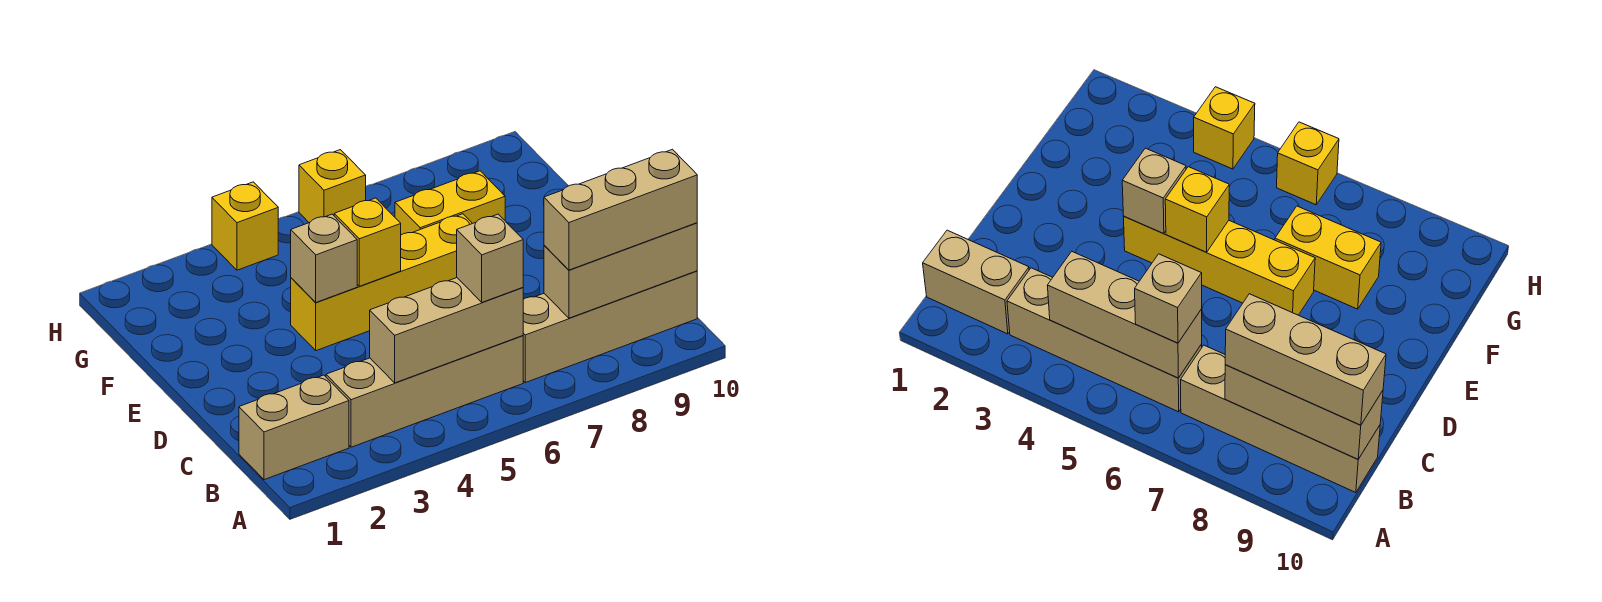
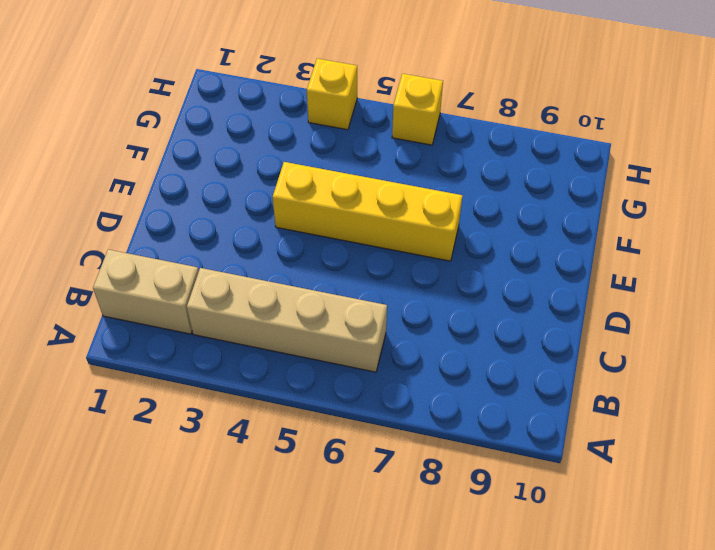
none -> tan brick B7:B10 level 1
none -> yellow brick F7:F8 level 1
none -> tan brick B4:B6 level 2

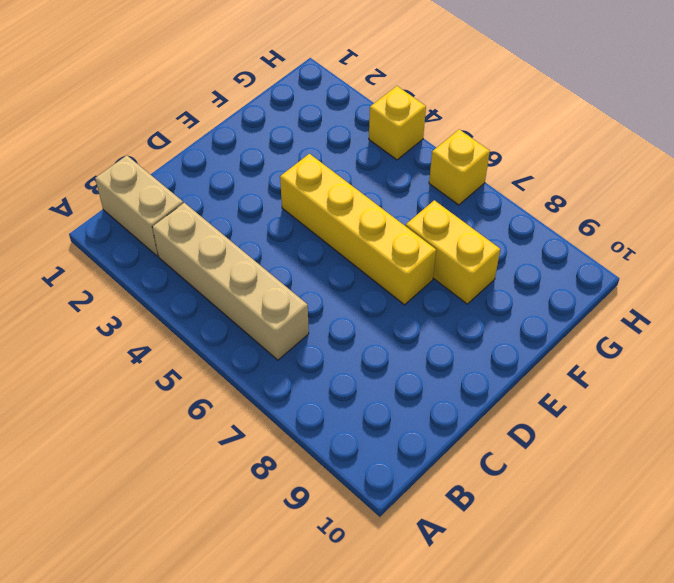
none -> tan brick B7:B10 level 1
none -> tan brick B4:B6 level 2
none -> tan brick B8:B10 level 2

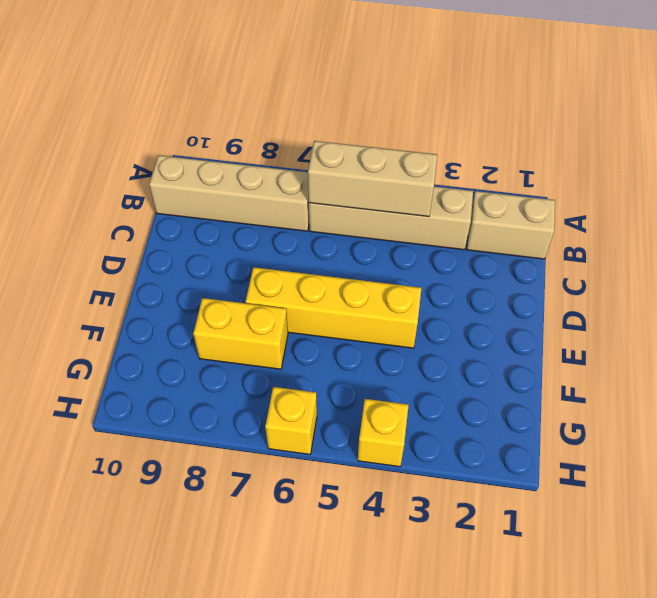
none -> tan brick B8:B10 level 2
none -> tan brick E4 level 2
none -> yellow brick E5 level 2

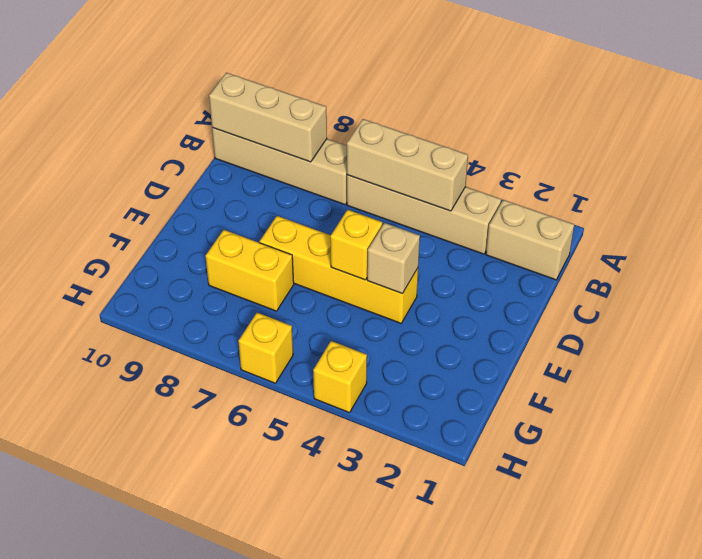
none -> tan brick B6 level 3
none -> tan brick B8:B10 level 3

